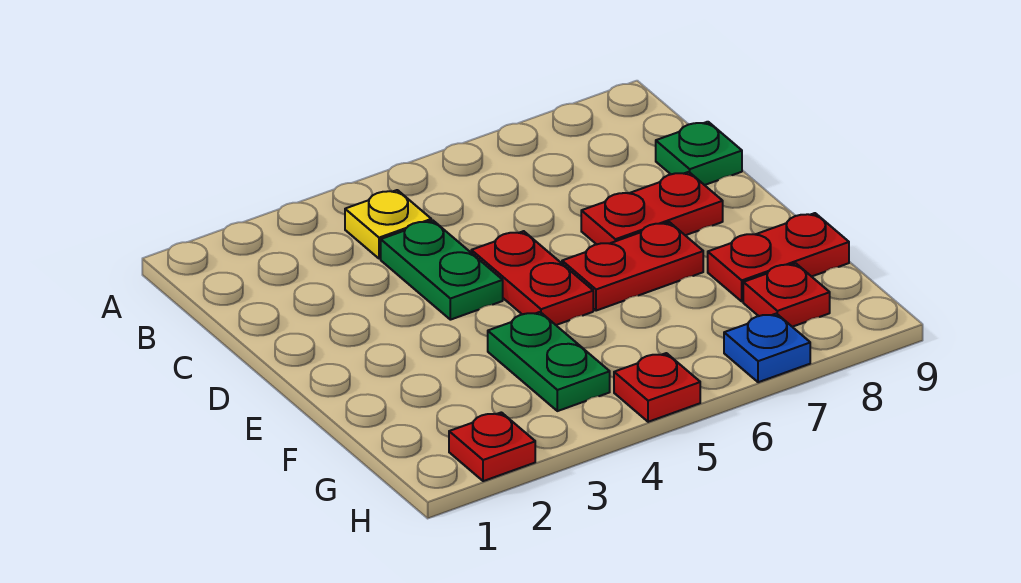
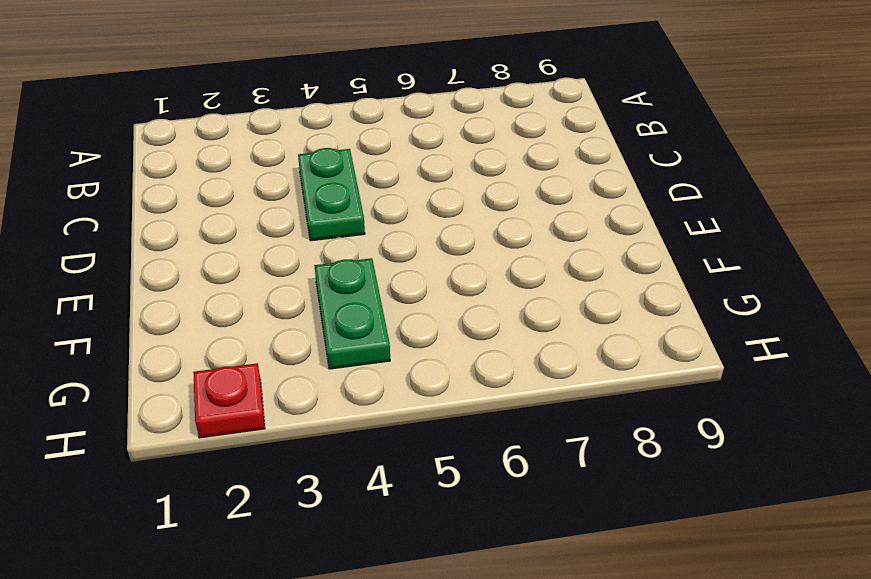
none -> yellow plate B4 level 1
none -> green plate C9 level 1
none -> red plate D5:E5 level 1

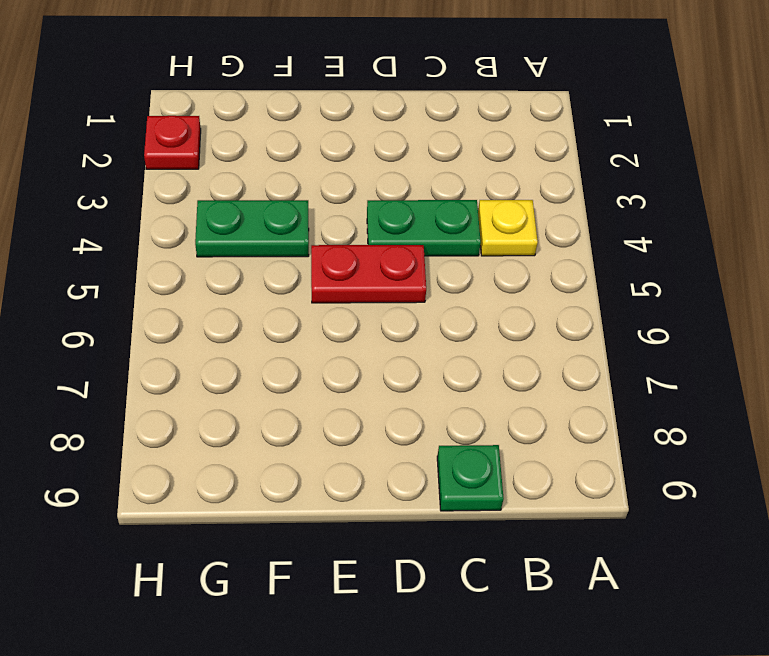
none -> red plate D7:D8 level 1
none -> red plate E6:E7 level 1
none -> red plate F8:F9 level 1

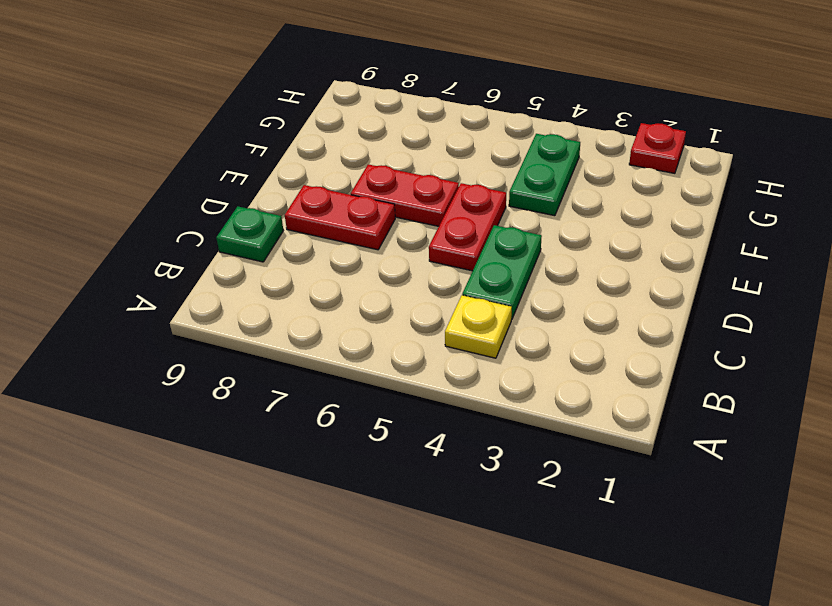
none -> red plate F8:F9 level 1
none -> red plate G8 level 1
none -> red plate H5 level 1

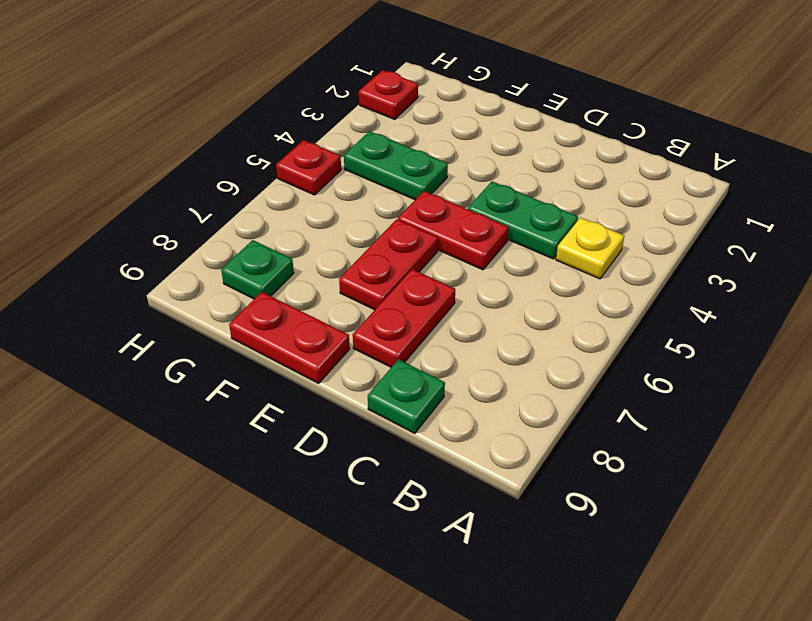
red plate E9:F9 level 1 -> red plate F8:F9 level 1
green plate G8 level 1 -> red plate G8 level 1
none -> blue plate H7 level 1

